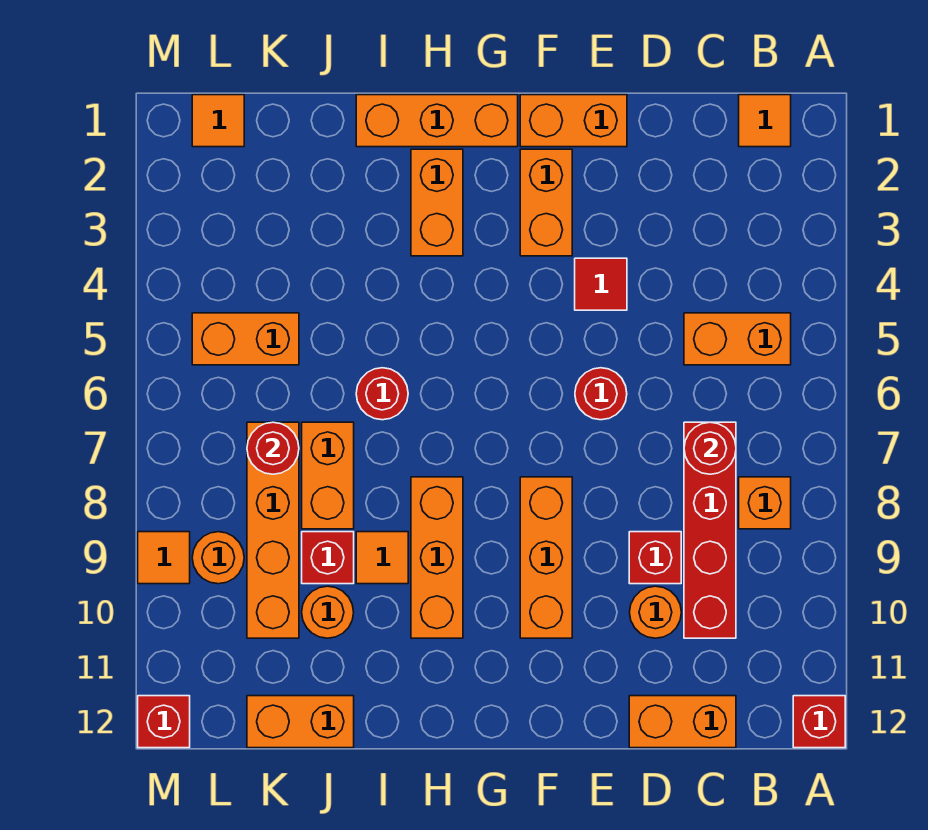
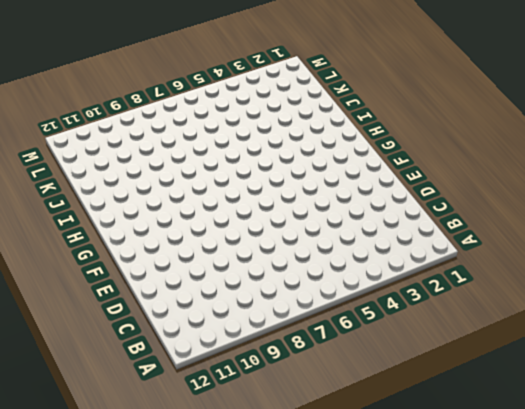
none -> red brick A12 level 1
none -> orange tile B1 level 1
none -> orange brick B5:C5 level 1
none -> orange brick B8 level 1

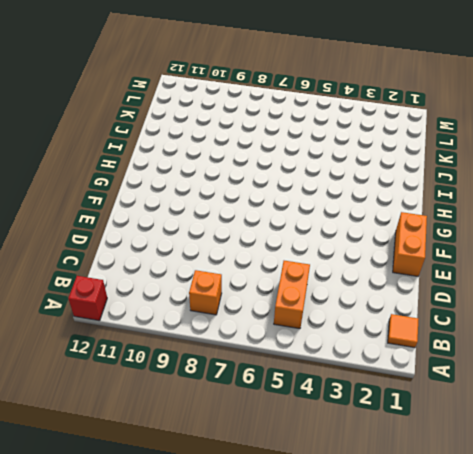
none -> red brick C7:C10 level 1
none -> orange brick C12:D12 level 1
none -> red brick D9 level 1
none -> orange round brick D10 level 1

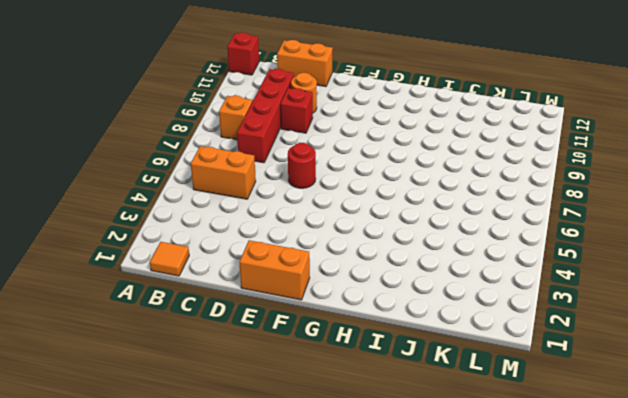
none -> red tile E4 level 1
none -> orange brick F2:F3 level 1
none -> orange brick F8:F10 level 1
none -> orange brick G1:I1 level 1

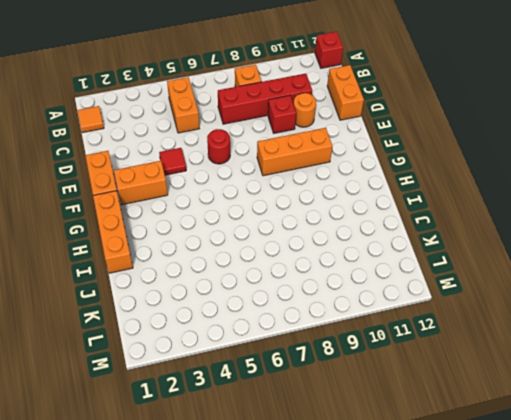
none -> orange brick H2:H3 level 1
none -> orange brick H8:H10 level 1
none -> red round brick I6 level 1
none -> orange tile I9 level 1

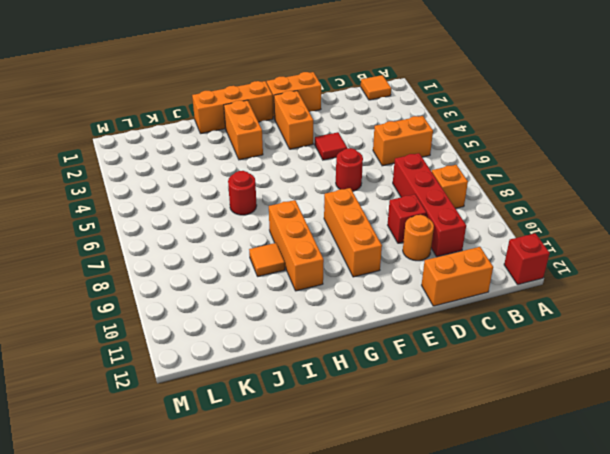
none -> orange brick J7:J8 level 1
none -> red brick J9 level 1
none -> orange round brick J10 level 1
none -> orange brick J12:K12 level 1

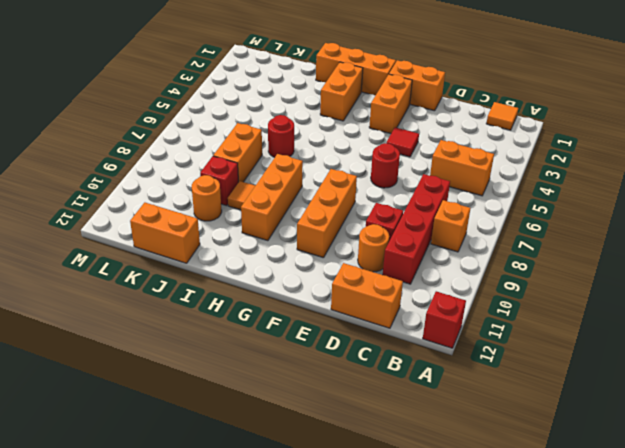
none -> orange brick K5:L5 level 1
none -> orange brick K7:K10 level 1
none -> orange tile L1 level 1
none -> orange round brick L9 level 1

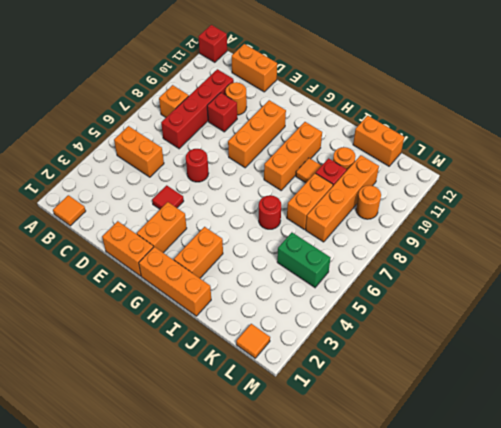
green brick K5:L5 level 1 -> orange brick K5:L5 level 1
none -> orange tile M9 level 1
none -> red brick M12 level 1
none -> red round brick C7 level 2
none -> red round brick K7 level 2

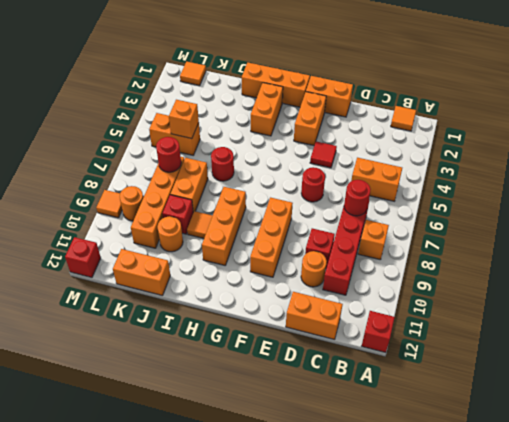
orange brick K5 level 2 -> none

